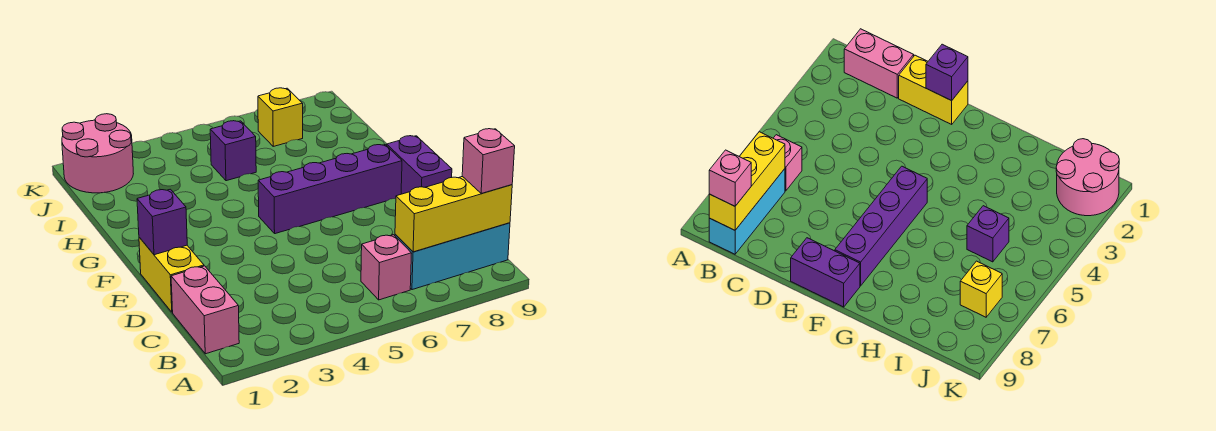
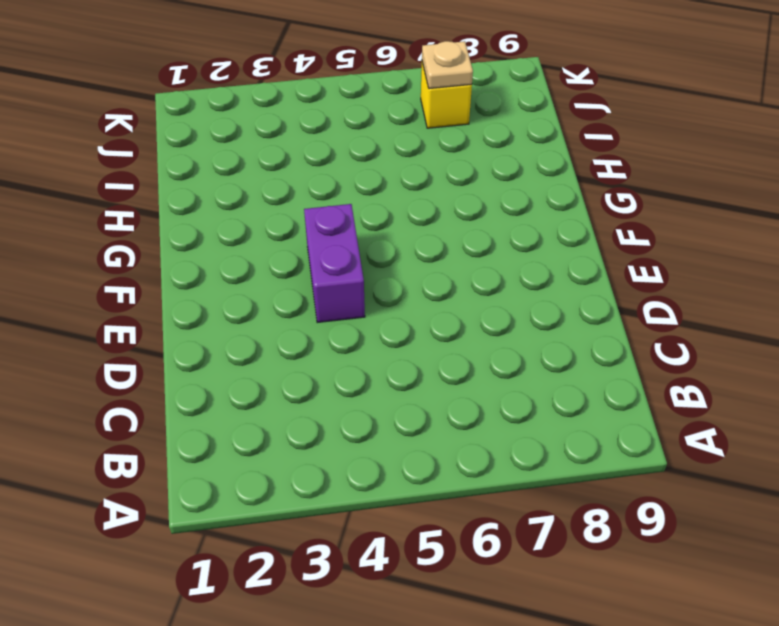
purple brick E4:F4 level 1 -> purple brick E9:F9 level 1
tan plate J7 level 2 -> none
none -> pink brick B1:C1 level 1
none -> pink brick B6 level 1
none -> cyan brick B7:B9 level 1

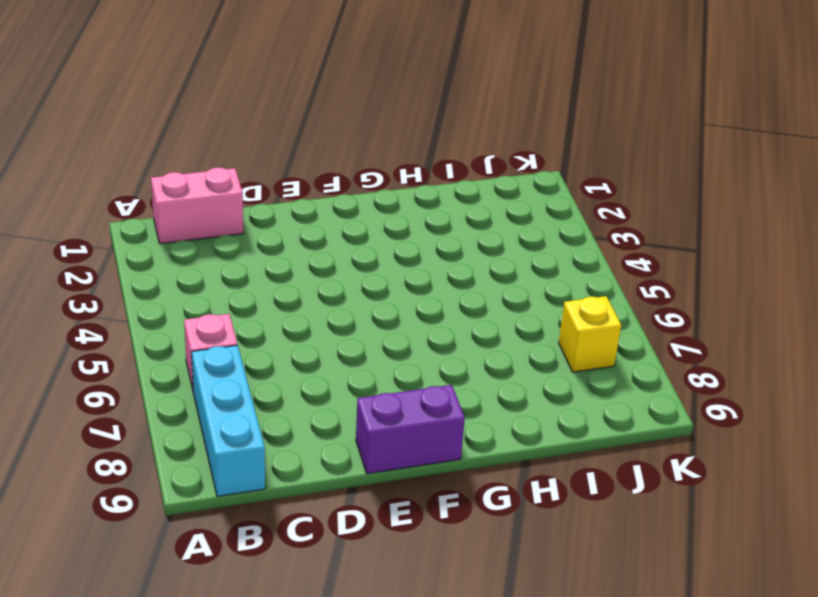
none -> yellow brick D1:E1 level 1
none -> purple brick F5:F8 level 1
none -> purple brick I5 level 1

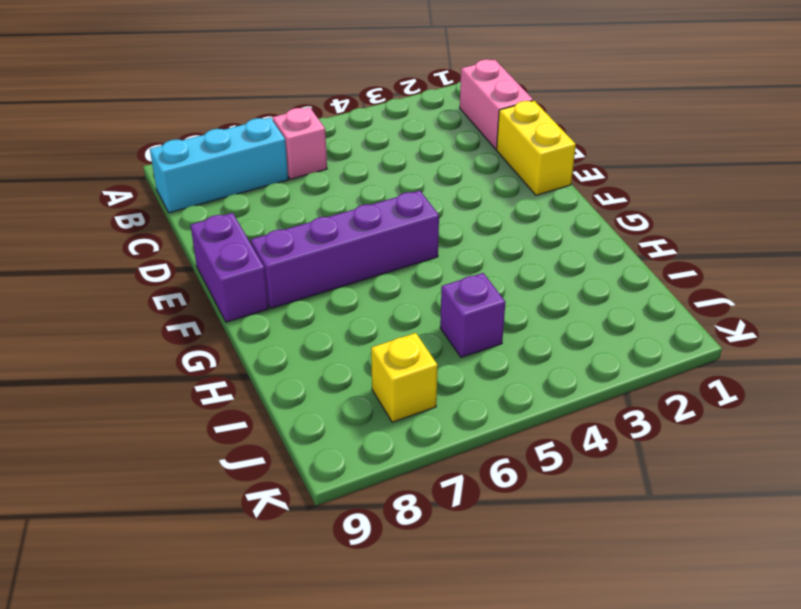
none -> pink round brick J1:K2 level 1
none -> yellow brick B7:B9 level 2
none -> purple brick E1 level 2

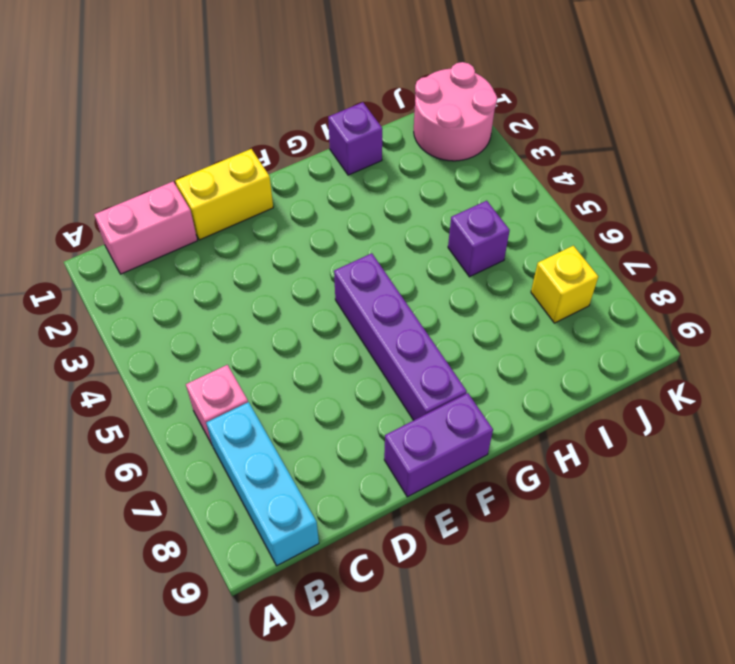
purple brick H1 level 1 -> purple brick E1 level 2
none -> yellow brick B7:B9 level 2
none -> pink brick B9 level 3

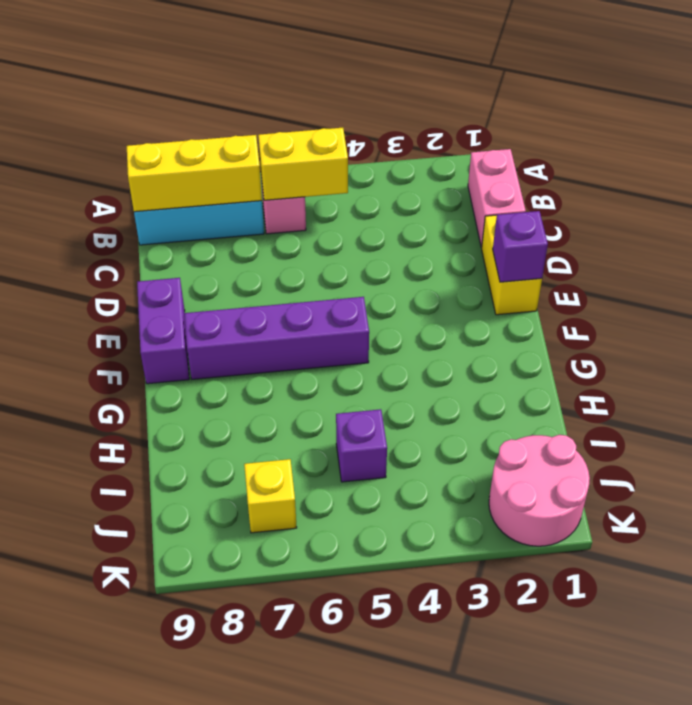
yellow brick B5:B6 level 2 -> none
none -> pink brick B9 level 3

